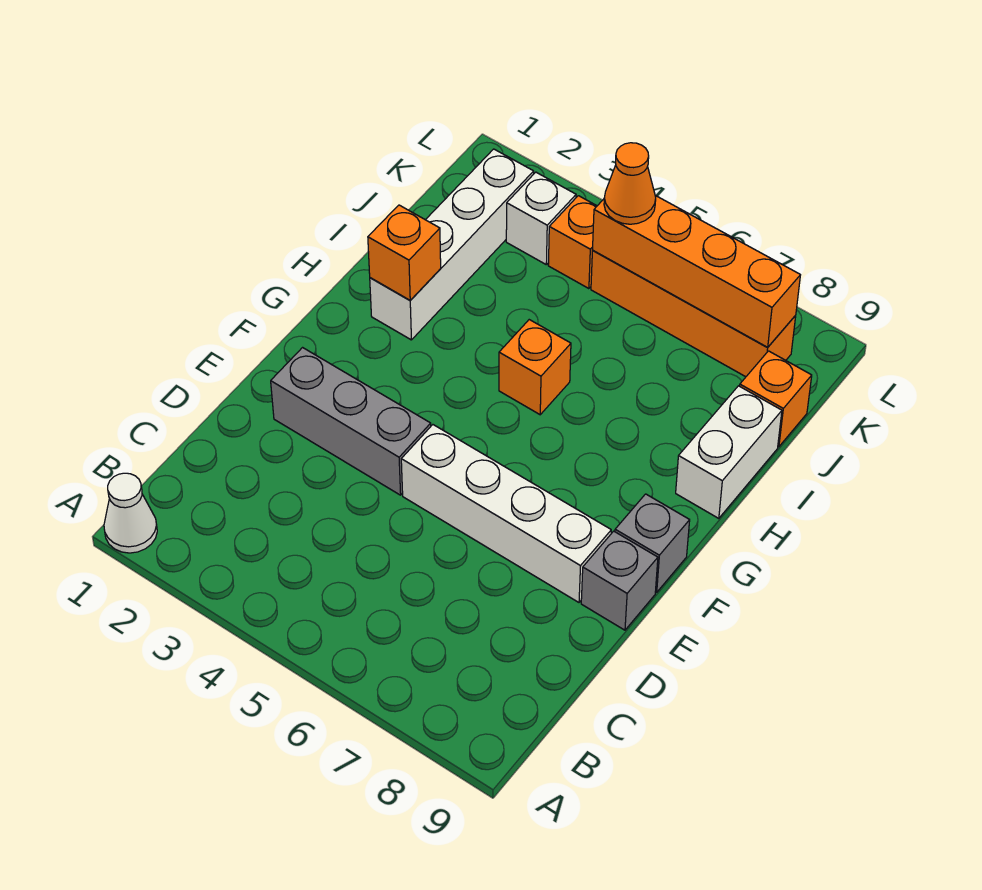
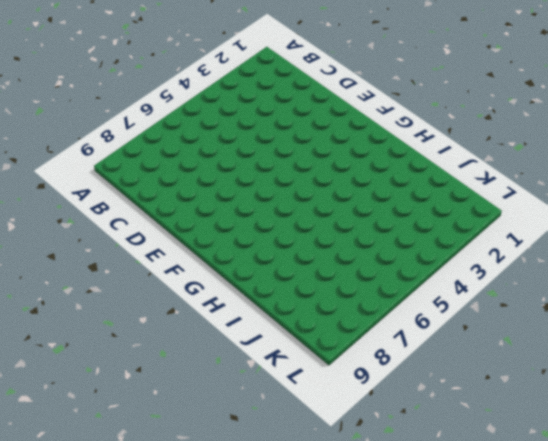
none -> white cone A1 level 1
none -> grey brick E2:E4 level 1
none -> white brick E5:E8 level 1

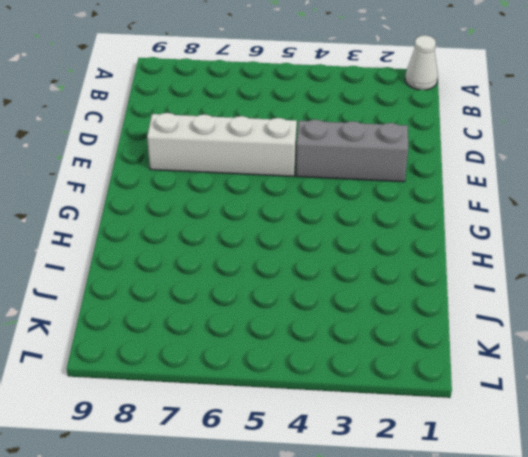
none -> grey brick E9 level 1
none -> grey brick F9 level 1
none -> white brick H2:K2 level 1

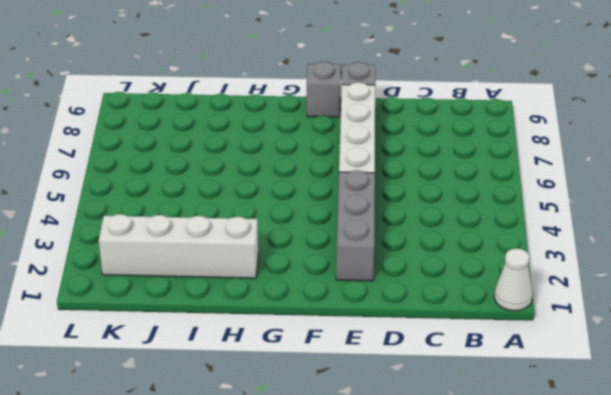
none -> orange brick H5 level 1
none -> white brick H9:I9 level 1
none -> orange brick J9 level 1

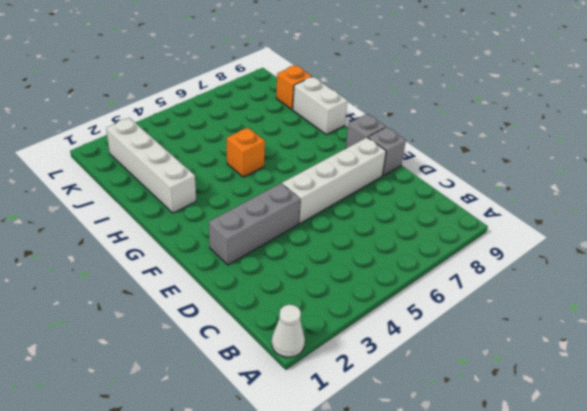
none -> white brick K3 level 1
none -> orange brick K4 level 1
none -> orange brick K5:K8 level 1

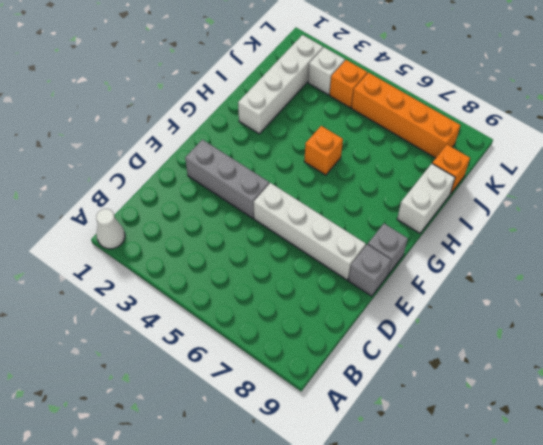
none -> orange brick H2 level 2
none -> orange brick K5:K8 level 2
none -> orange cone K5 level 3

